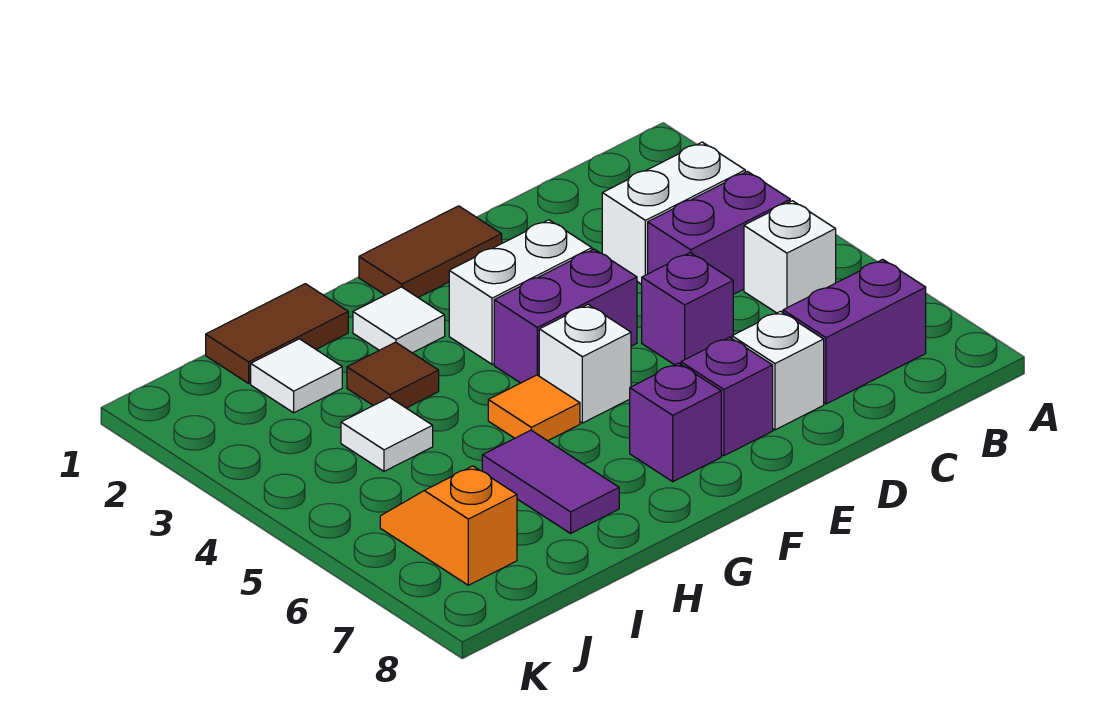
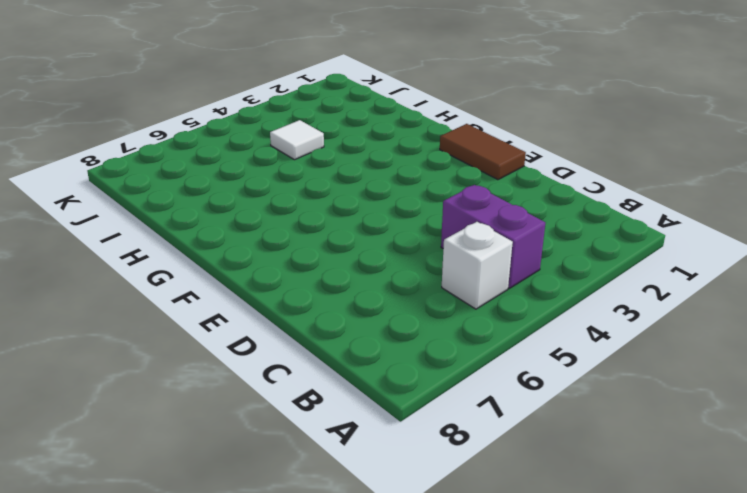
none -> white brick B3:C3 level 1
none -> purple brick B7:C7 level 1
none -> purple brick D5 level 1

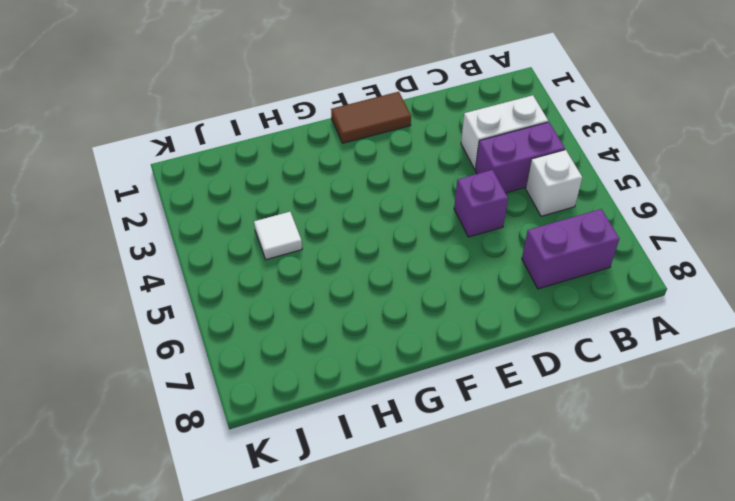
none -> white brick D7 level 1
none -> white brick E3:F3 level 1
none -> purple brick E4:F4 level 1

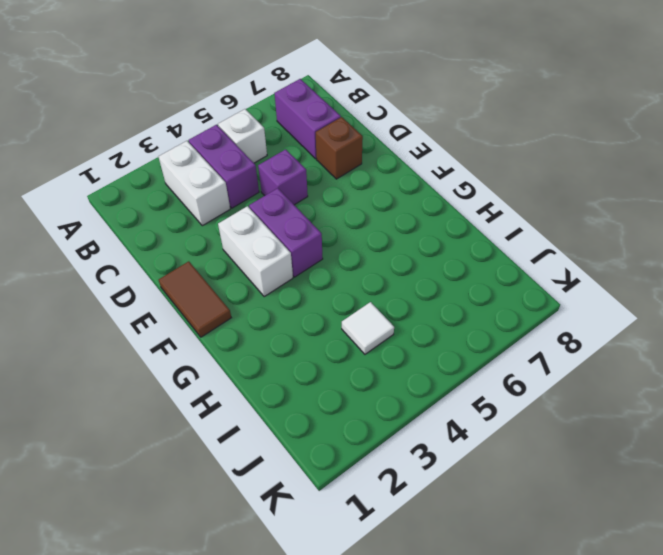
brown brick D7 level 1 -> white brick D7 level 1
none -> purple brick E7 level 1
none -> white brick F5 level 1
none -> purple brick F7 level 1

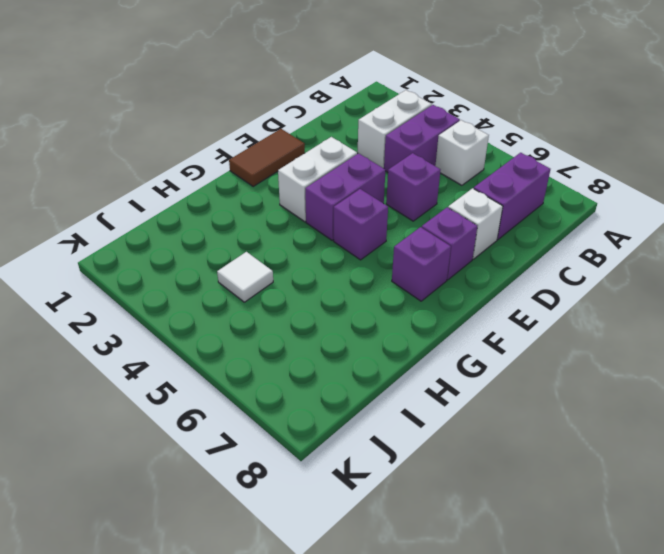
purple brick F5 level 1 -> white brick F5 level 1
none -> white tile G2 level 1
none -> orange tile G5 level 1
none -> brown tile H1:I1 level 1

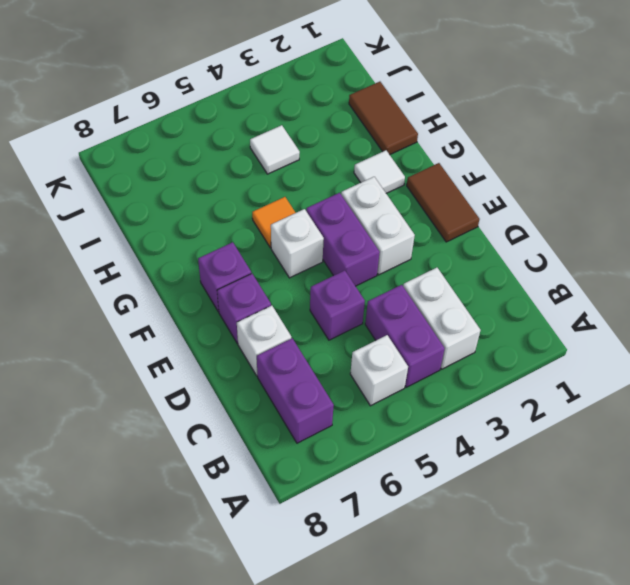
none -> brown tile H3 level 1
none -> purple tile H6:H7 level 1
none -> white tile I2 level 1

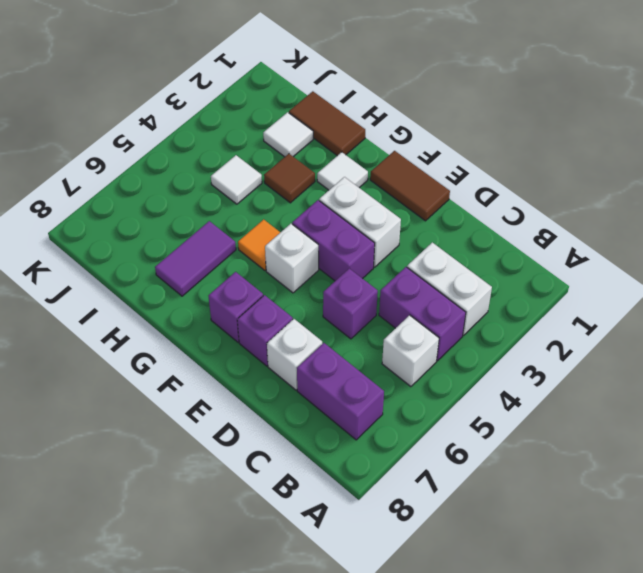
none -> orange slope J6:J7 level 1 top 7

